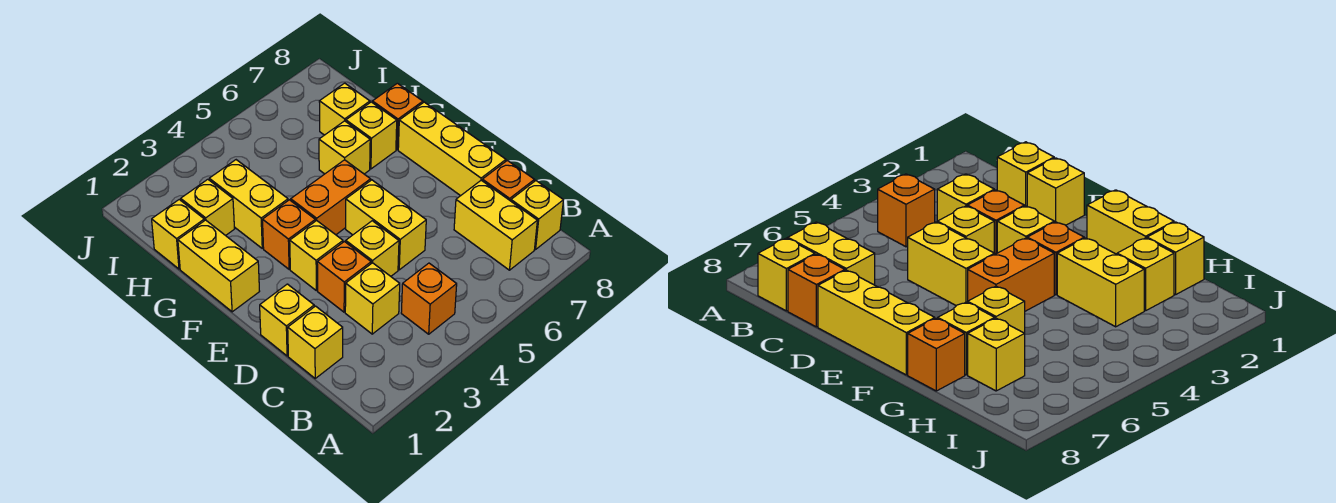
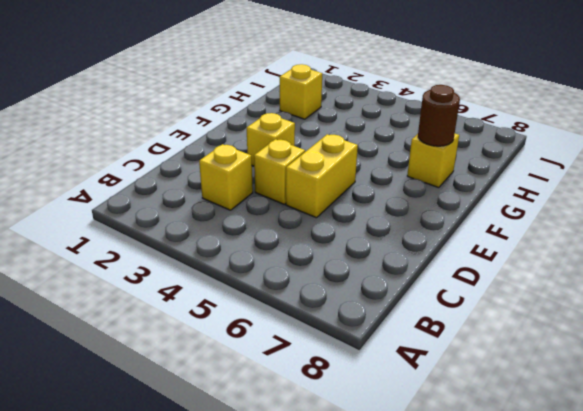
brown round brick G7 level 2 -> none
none -> orange brick B4 level 1
none -> yellow brick B7:C7 level 1
none -> yellow brick B8 level 1

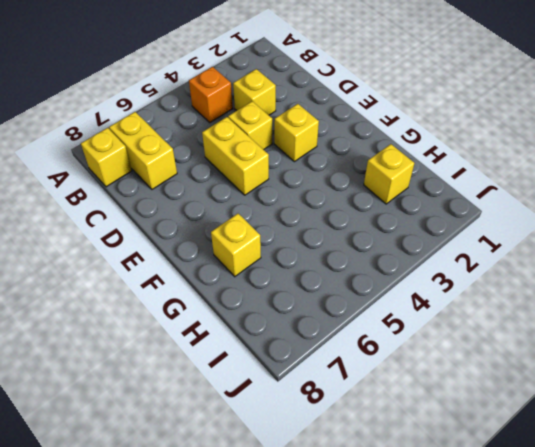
none -> yellow brick C1 level 1
none -> orange brick C8 level 1
none -> yellow brick D1 level 1

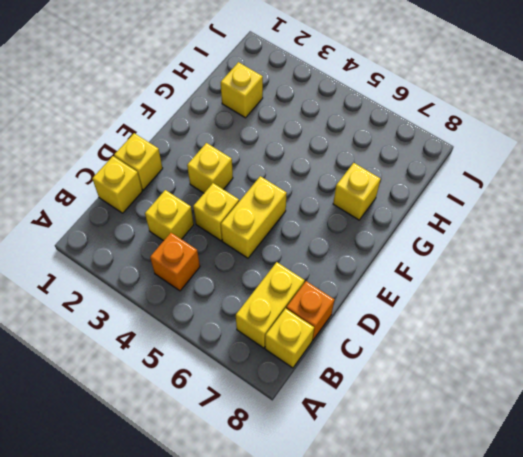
none -> orange brick D3 level 1
none -> yellow brick D8:F8 level 1
none -> yellow brick F1:G1 level 1

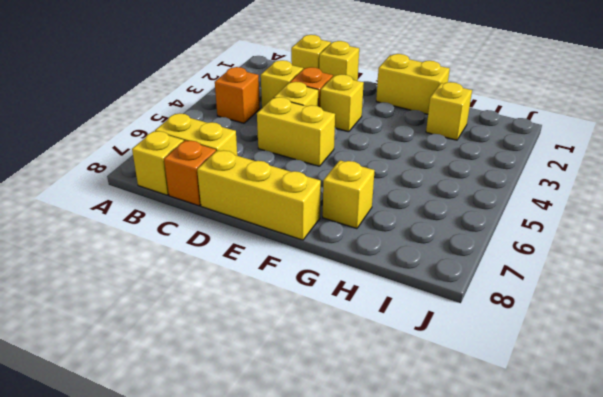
none -> orange brick F3 level 1
none -> orange brick F4:F5 level 1
none -> yellow brick G3:H3 level 1

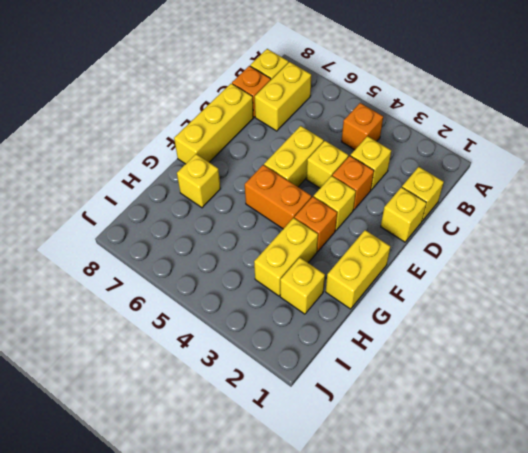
none -> yellow brick G6 level 1
none -> orange brick G8 level 1
none -> yellow brick H1 level 1

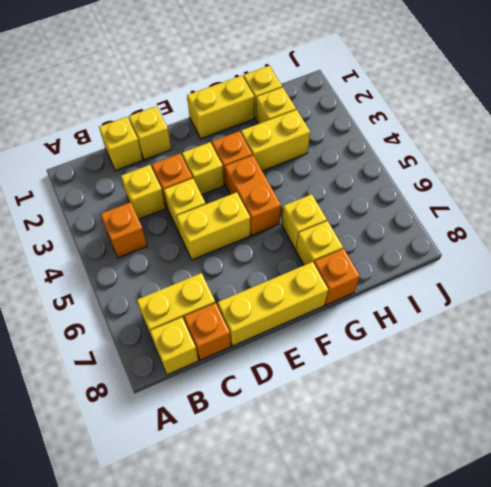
none -> yellow brick H7 level 1

